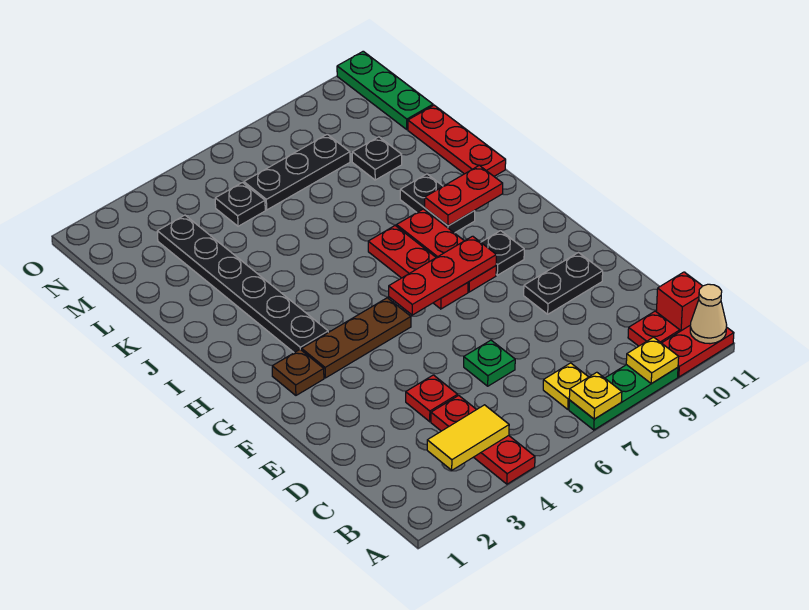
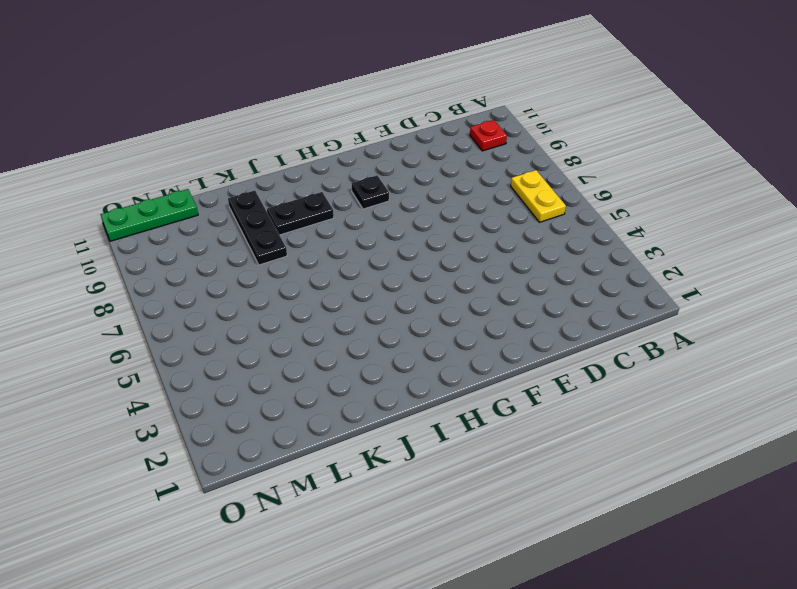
yellow plate B6:B7 level 1 -> yellow plate B7 level 1
black plate K8:K10 level 1 -> black plate M6:M8 level 1
none -> red plate A4:C4 level 1
none -> green plate A7:A9 level 1
none -> red plate A10:A11 level 1

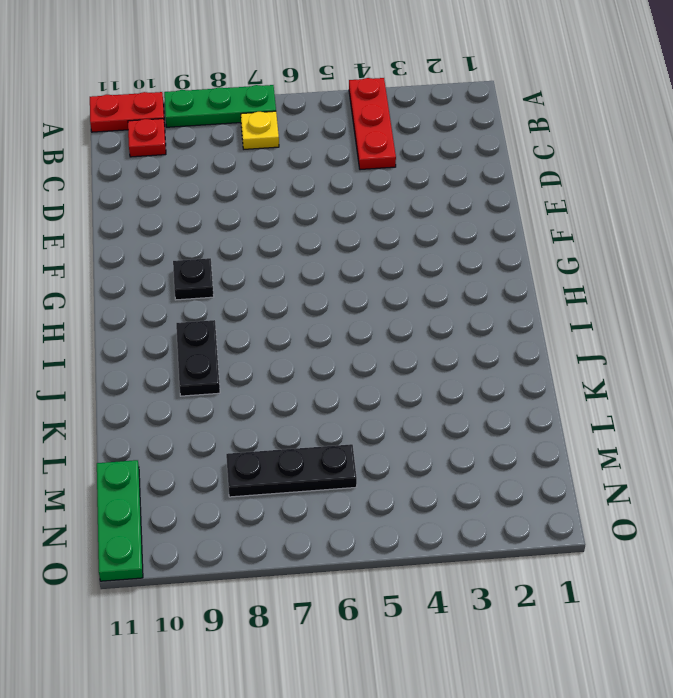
none -> red brick B11 level 1
none -> red plate D4 level 1
none -> green plate D6 level 1

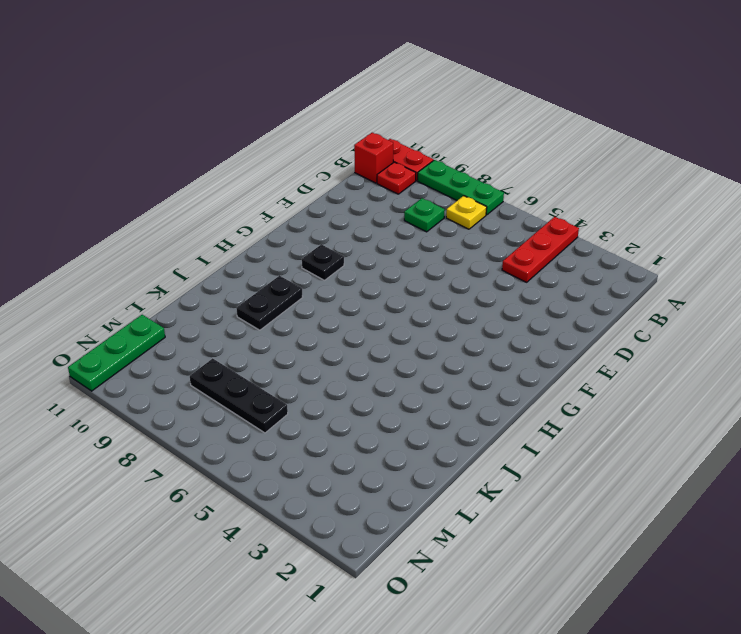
green plate C8 level 1 -> green plate D6 level 1
none -> red plate D4 level 1
none -> black plate E9:E10 level 1
none -> brown plate G2 level 1

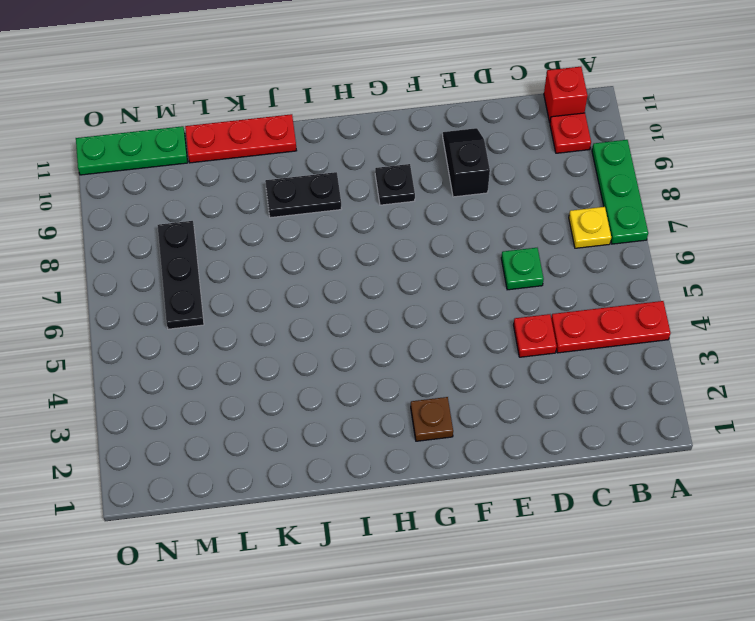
black slope E9:E10 level 1 top 9 -> black plate E9:E10 level 1
none -> red plate A10:A11 level 1
none -> brown plate G3:G5 level 1
none -> red plate G7:I7 level 1

